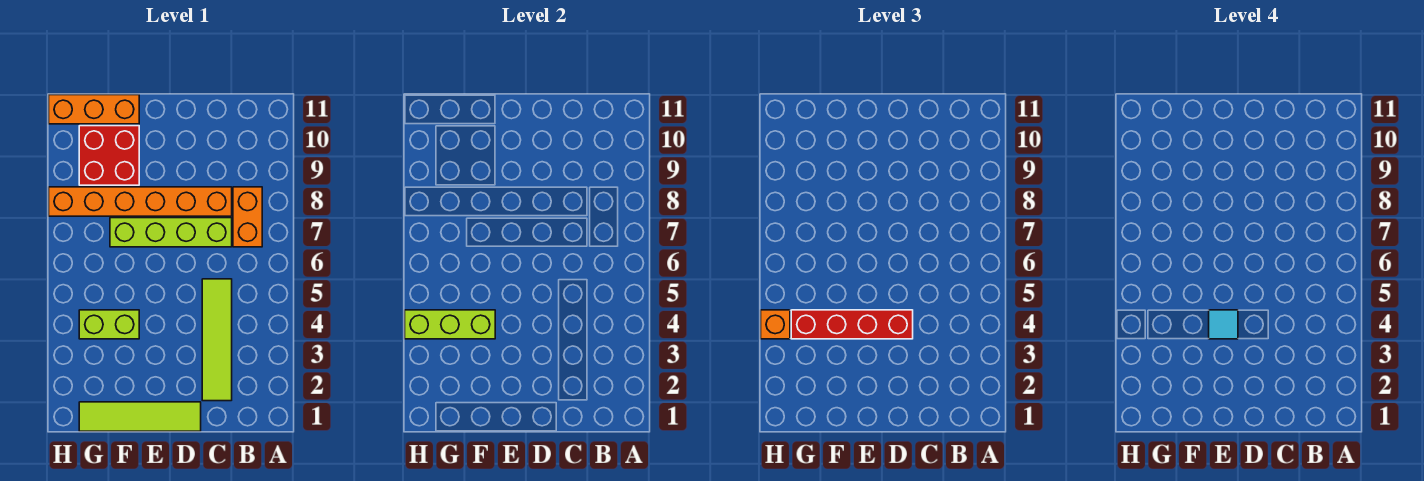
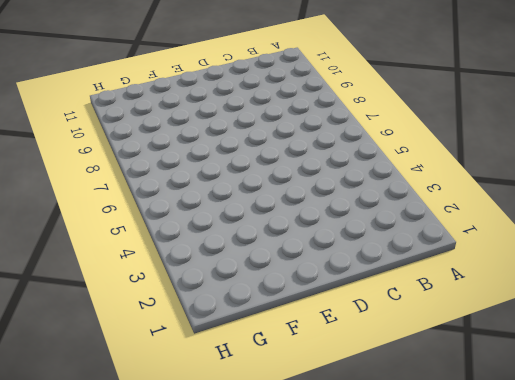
none -> orange brick B7:B8 level 1
none -> lime tile C2:C5 level 1
none -> lime brick C7:F7 level 1

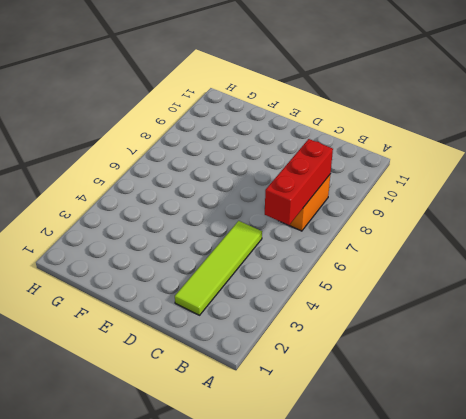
red brick B6:B8 level 2 -> none
none -> lime brick C7:F7 level 1
none -> orange brick C8:H8 level 1
none -> lime tile D1:G1 level 1

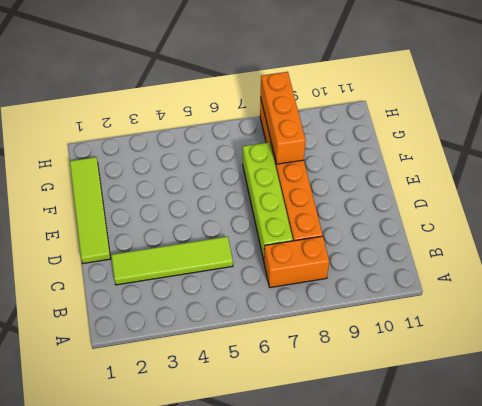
orange brick F8:H8 level 2 -> orange brick F11:H11 level 1
none -> lime brick F4:G4 level 1
none -> red brick F9:G10 level 1
none -> lime brick F4:H4 level 2

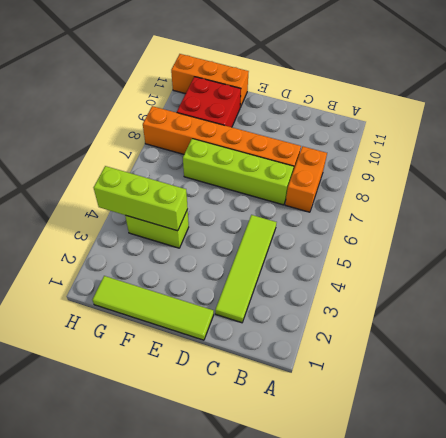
none -> red brick D4:G4 level 3
none -> orange brick H4 level 3
none -> cyan tile E4 level 4

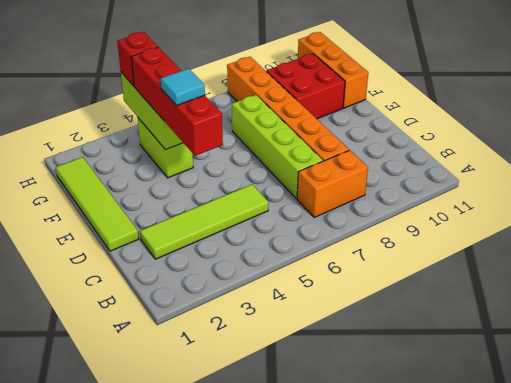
red brick H4 level 3 -> orange brick H4 level 3

